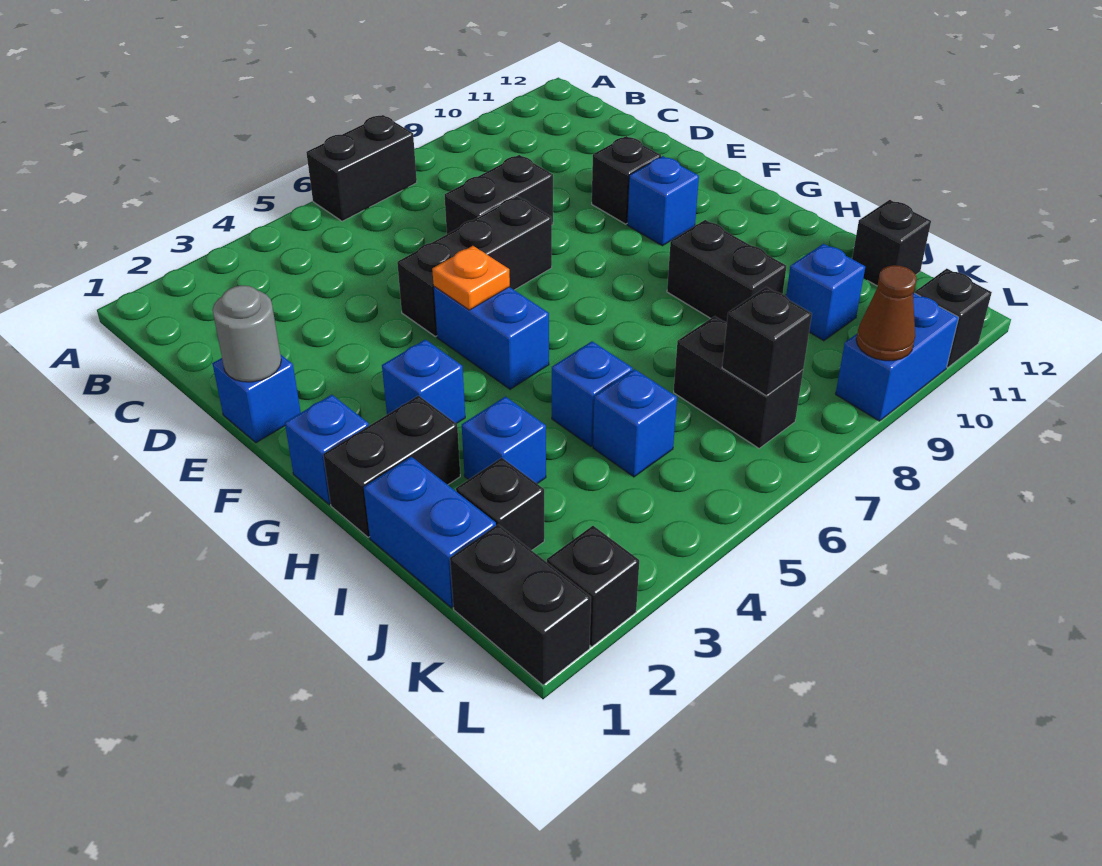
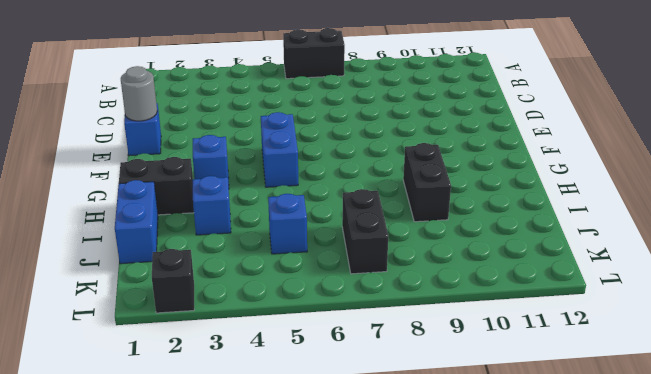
none -> black brick D7:D8 level 1
none -> black brick E5:E7 level 1
none -> black brick E10 level 1

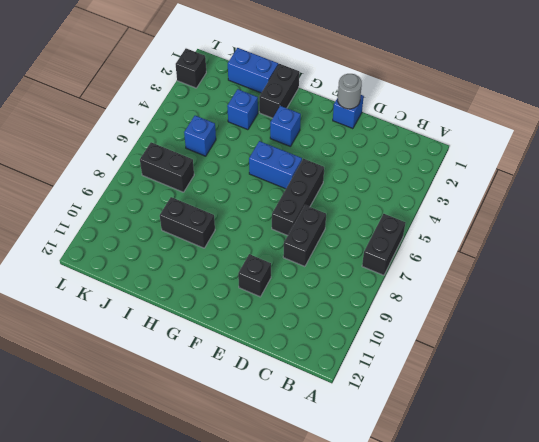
none -> blue brick F10 level 1
none -> blue brick G1 level 1
none -> blue brick I5 level 1

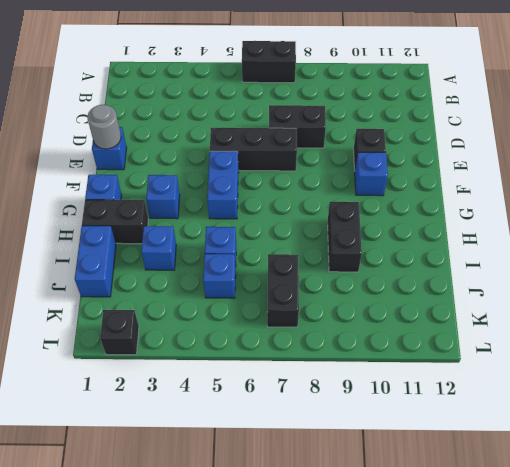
none -> black brick J2 level 1
none -> blue brick J10 level 1
none -> black brick J12 level 1

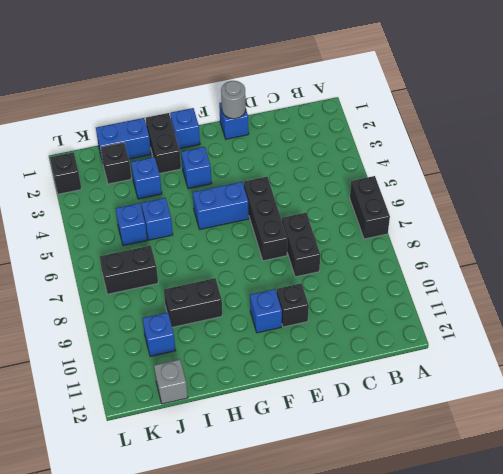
grey brick J12 level 1 -> black brick J12 level 1
none -> black brick K1:L1 level 1
none -> blue brick L9:L10 level 1
none -> black brick L11 level 1

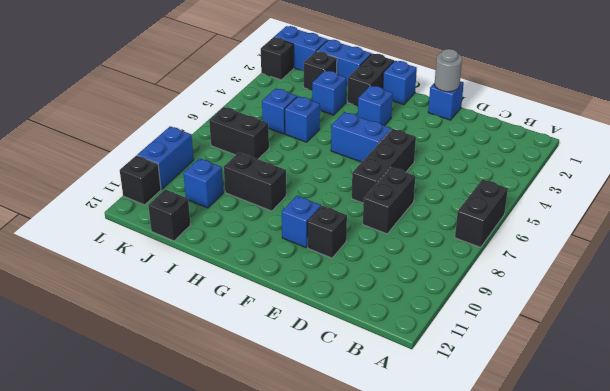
blue brick K1:L1 level 1 -> black brick K1:L1 level 1
none -> orange plate F5 level 2
none -> black brick K7 level 2
none -> brown cone L9 level 2

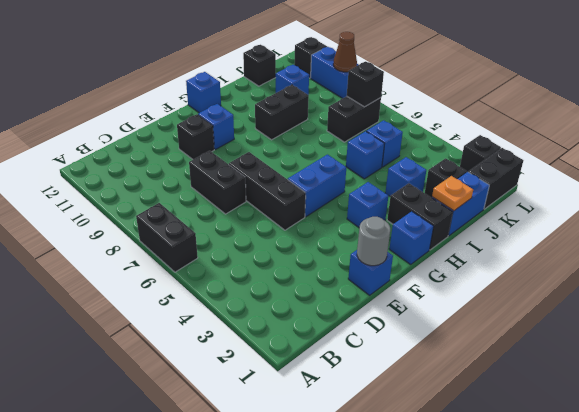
blue brick G12 level 1 -> none
orange plate I1 level 2 -> orange plate F5 level 2

